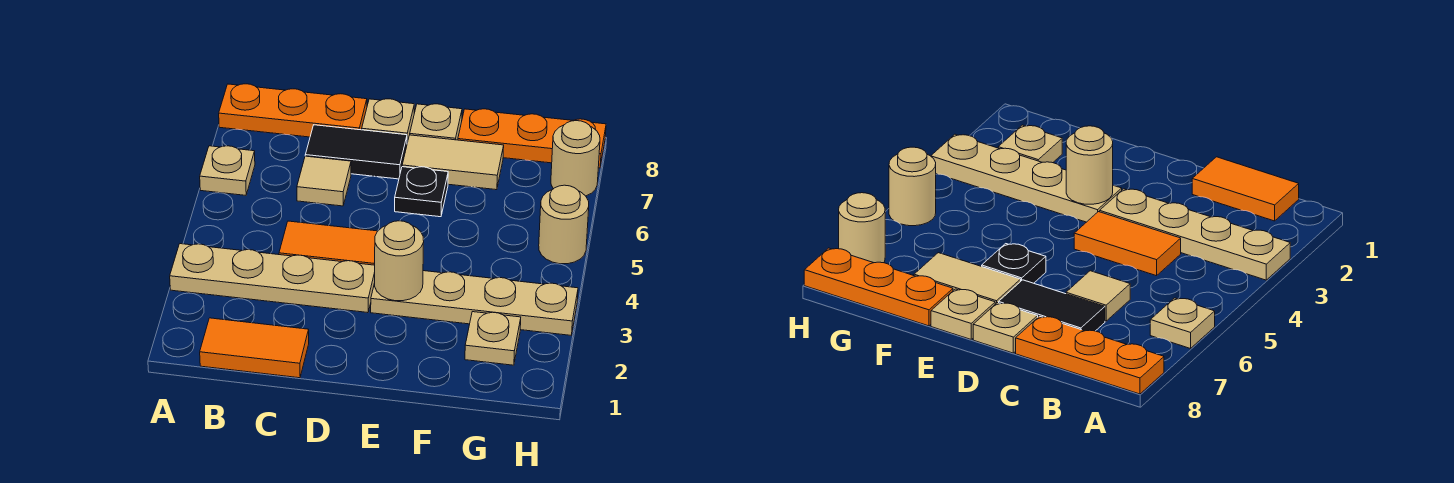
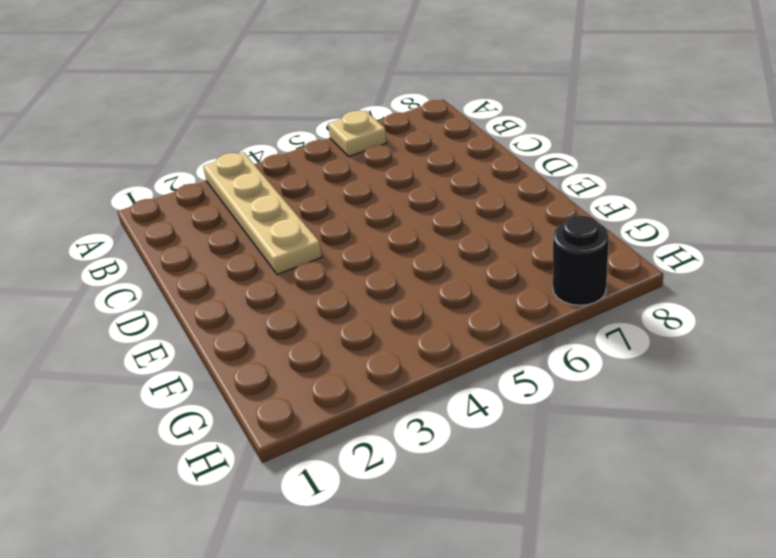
black round brick H7 level 1 -> tan round brick H7 level 1
none -> orange plate A8:C8 level 1
none -> orange tile B1:C1 level 1
none -> orange tile C4:D4 level 1

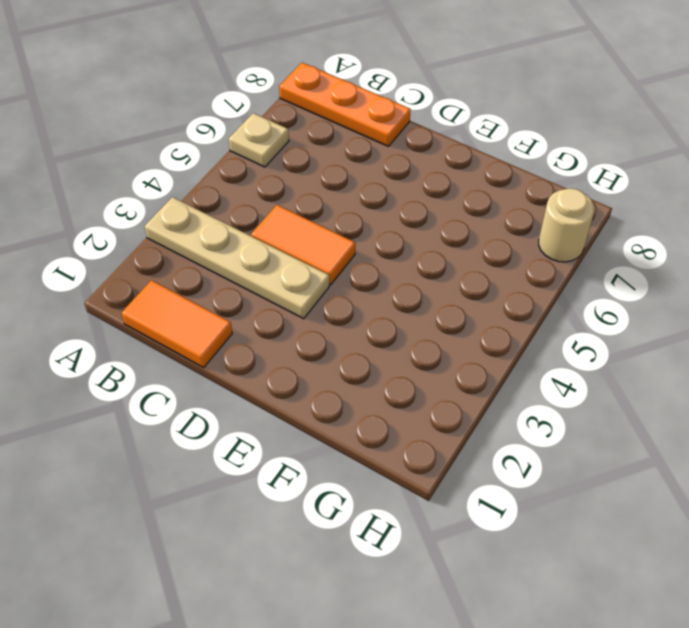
none -> tan tile C6 level 1
none -> black tile C7:D7 level 1
none -> tan plate D8 level 1

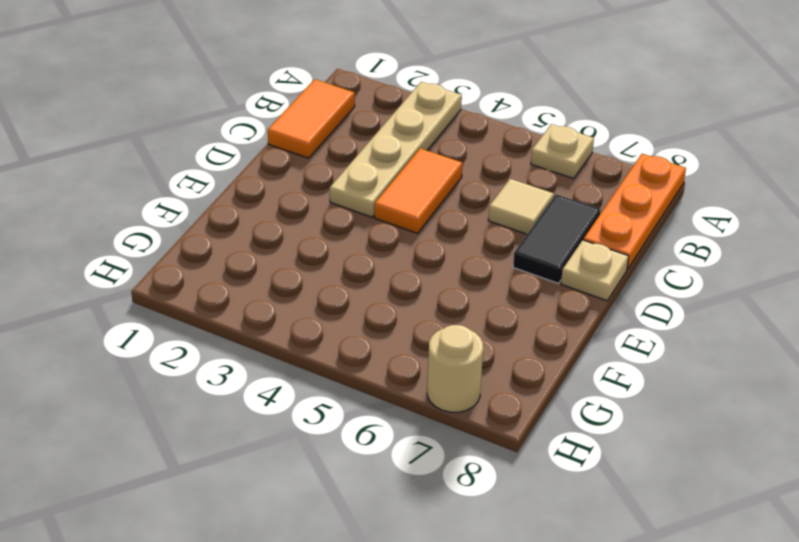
none -> tan plate E3:H3 level 1
none -> black plate E6 level 1
none -> tan tile E7:F7 level 1

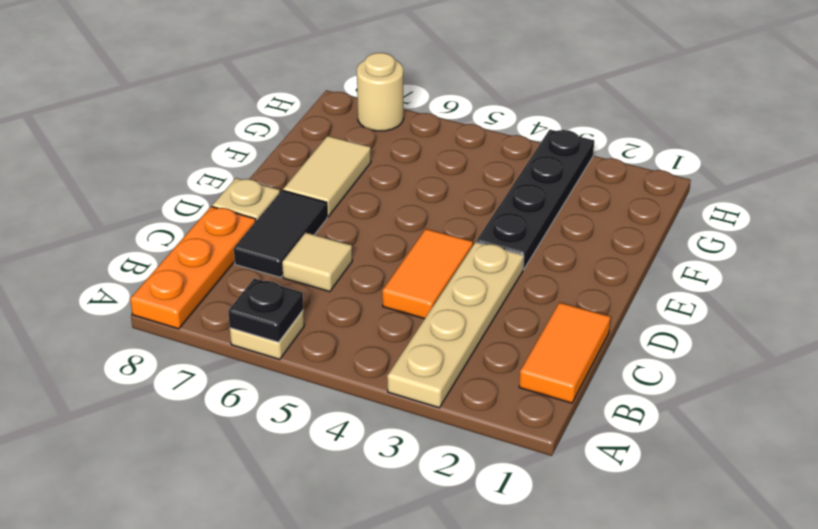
black plate A6 level 2 -> black plate E6 level 1
black plate E3:H3 level 1 -> tan plate E3:H3 level 1
none -> tan plate E8 level 1
none -> orange plate F8:H8 level 1
none -> tan plate G2 level 1

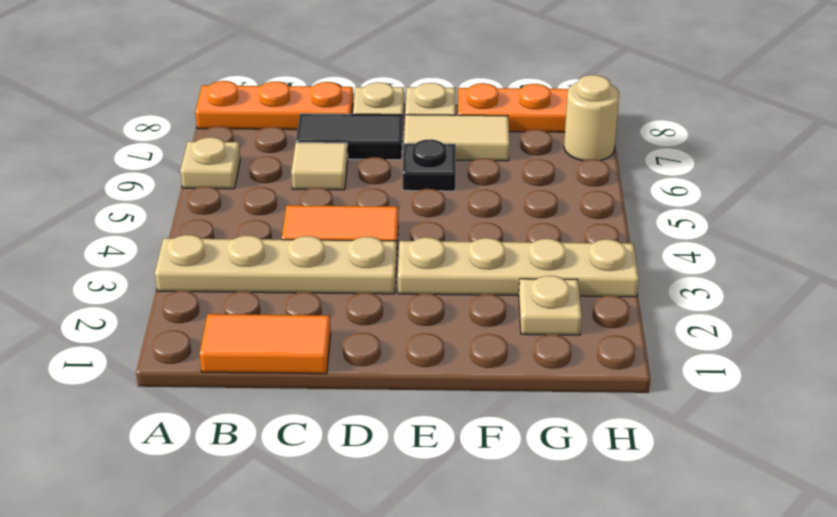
none -> tan round brick H5 level 1
none -> tan round brick E3 level 2

